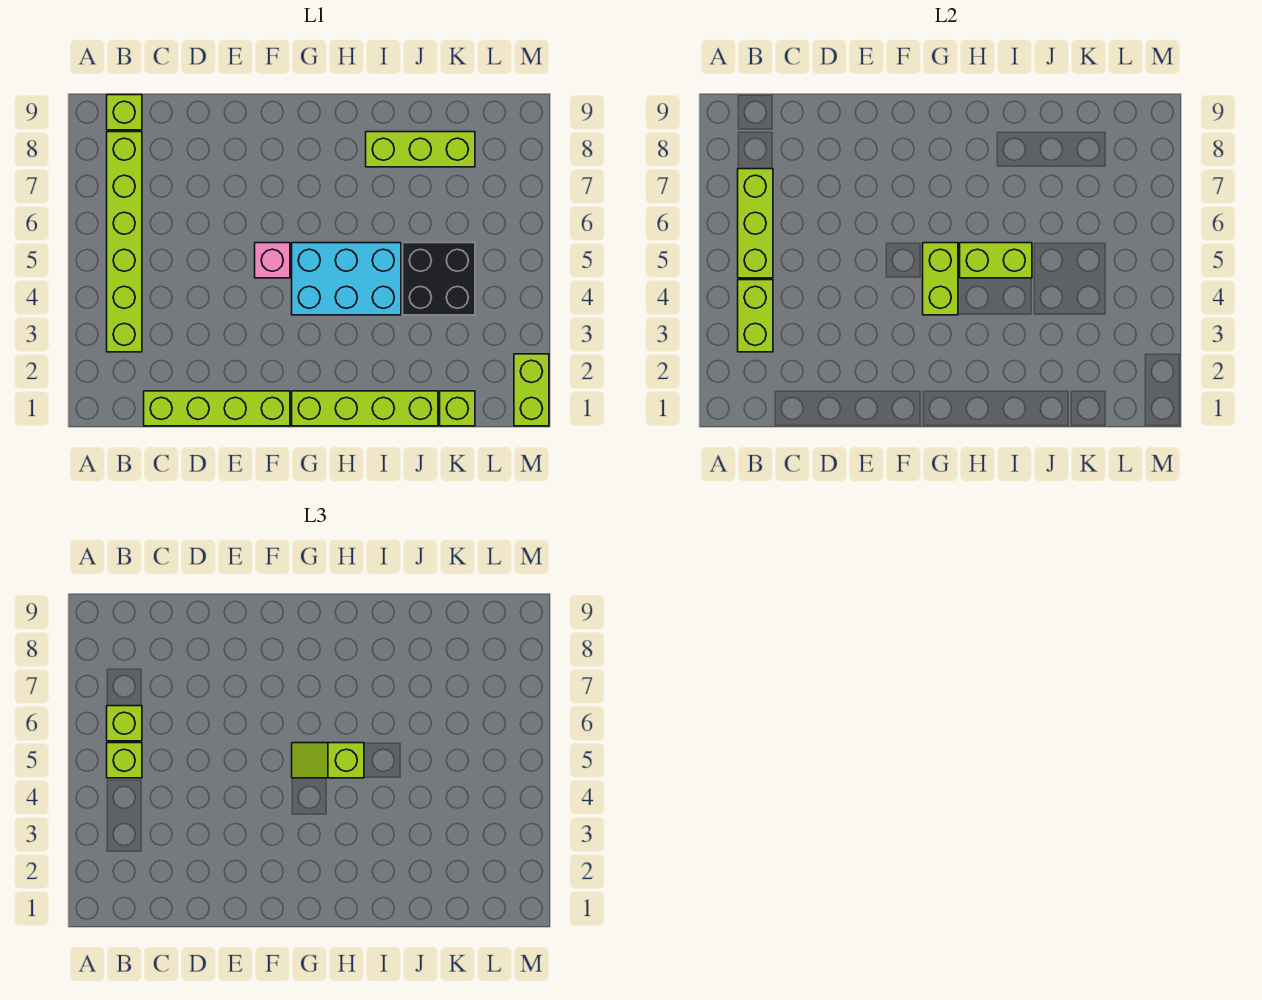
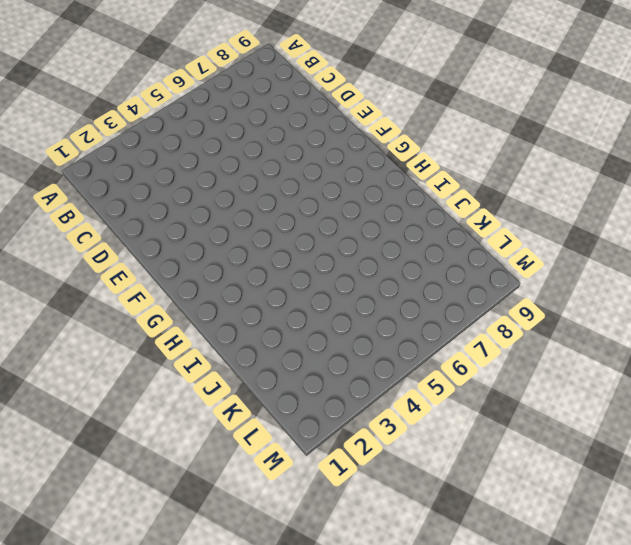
none -> lime brick B3:B8 level 1
none -> lime brick B9 level 1
none -> lime brick C1:F1 level 1

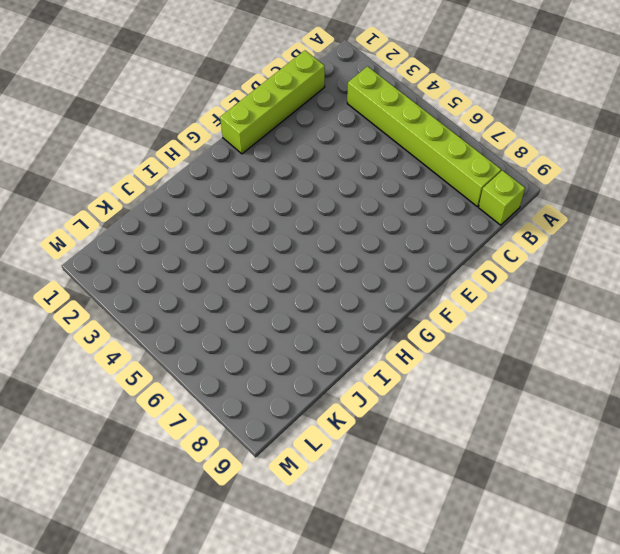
none -> pink brick F5 level 1
none -> lime brick G1:J1 level 1
none -> cyan brick G4:I5 level 1

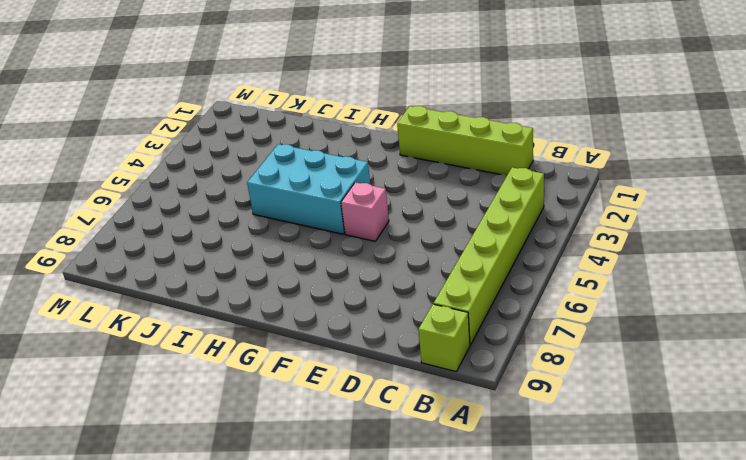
none -> lime brick G1:J1 level 1
none -> lime brick I8:K8 level 1
none -> black brick J4:K5 level 1

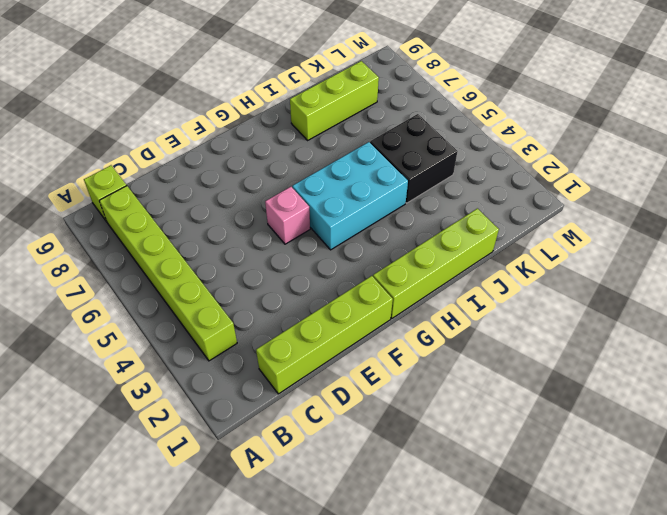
none -> lime brick K1 level 1
none -> lime brick M1:M2 level 1
none -> lime brick B3:B4 level 2

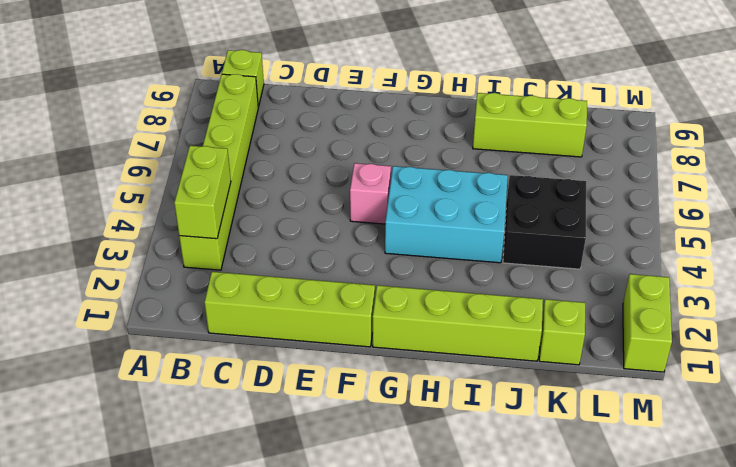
none -> lime brick B5:B7 level 2
none -> lime brick G4:G5 level 2
none -> lime brick H5:I5 level 2

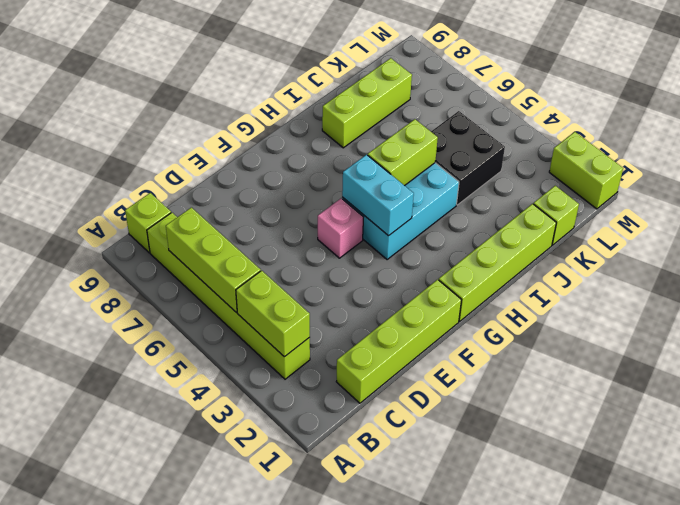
cyan brick G4:G5 level 2 -> lime brick G4:G5 level 2
none -> lime brick B5 level 3
none -> lime brick B6 level 3
none -> lime slope G5:H5 level 3 top H

